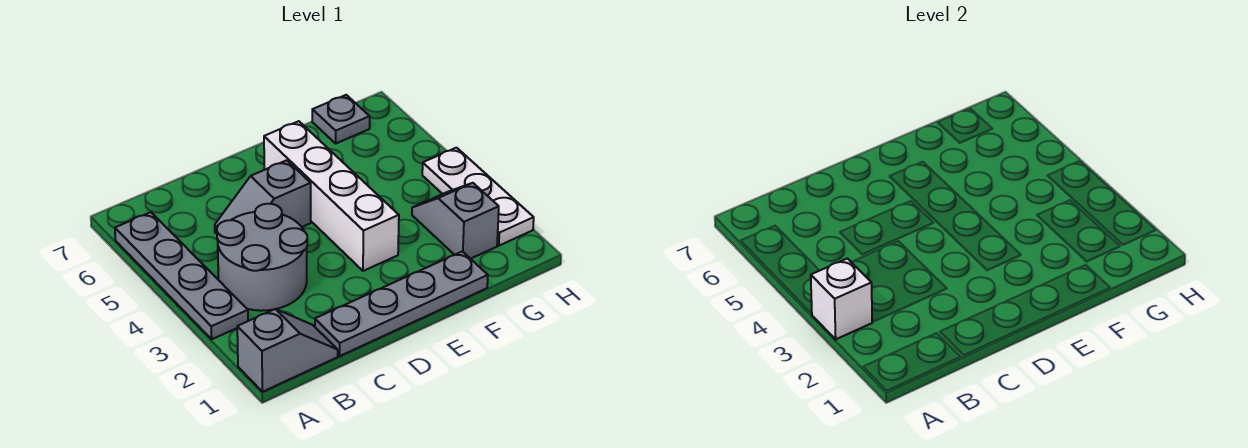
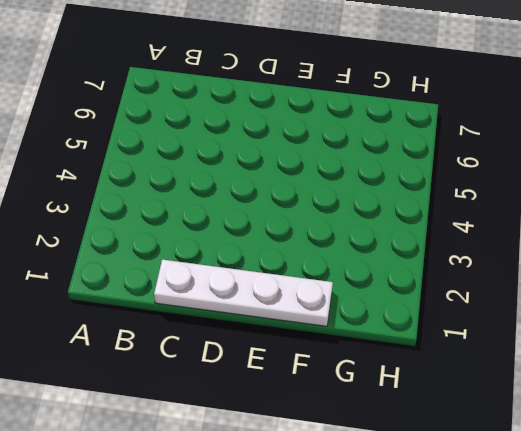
white plate C1:F1 level 1 -> grey plate C1:F1 level 1
none -> grey slope A1:B1 level 1 top A
none -> grey plate A3:A6 level 1

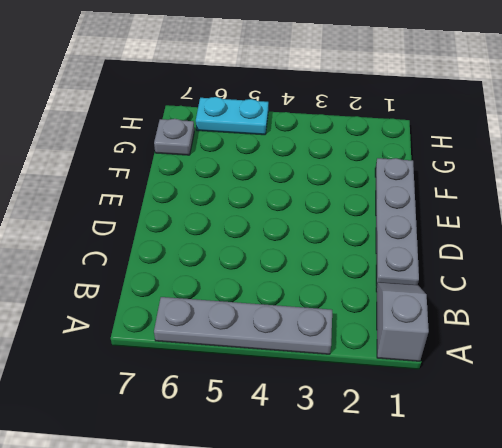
cyan plate H5:H6 level 1 -> none
none -> grey round brick B3:C4 level 1
none -> grey slope C5:D5 level 1 top D

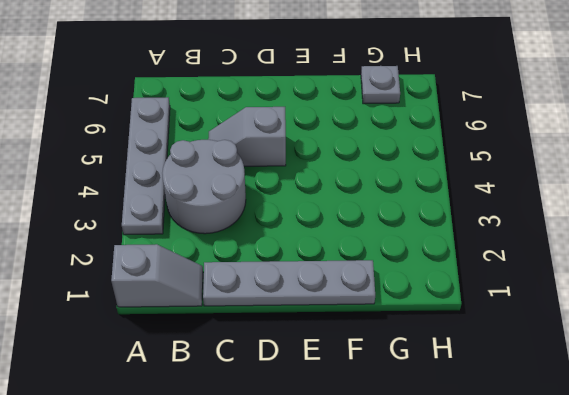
none -> white brick E3:E6 level 1
none -> grey slope G2:G3 level 1 top 2

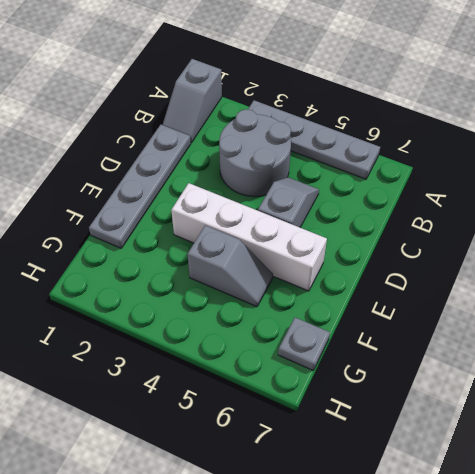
grey slope F4:F5 level 1 top 4 -> grey slope G2:G3 level 1 top 2
none -> white plate H2:H4 level 1
none -> white brick A3 level 2

